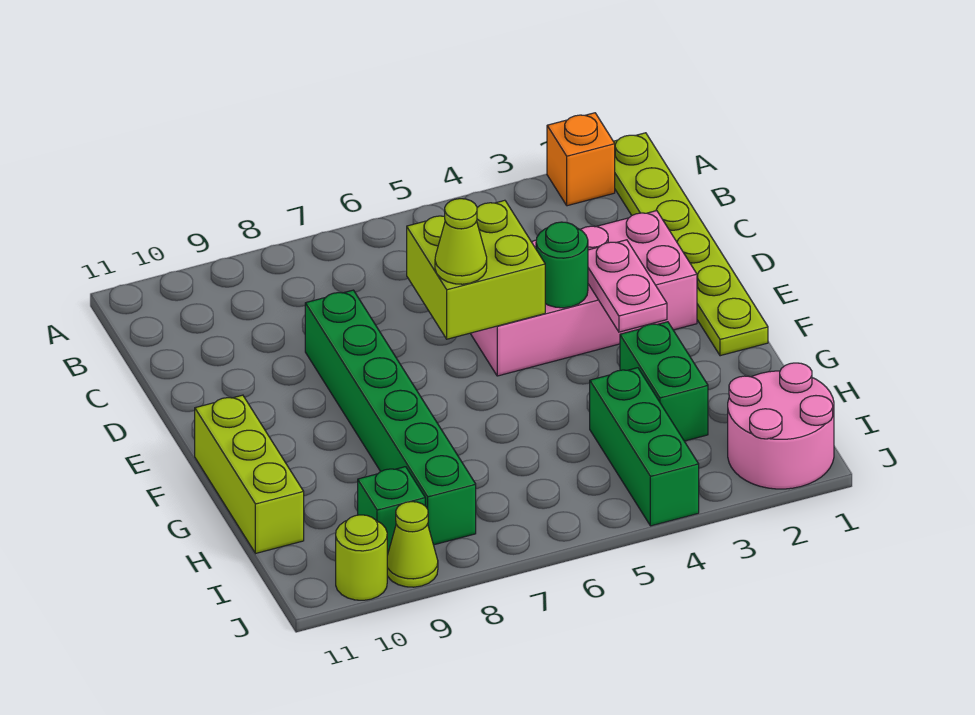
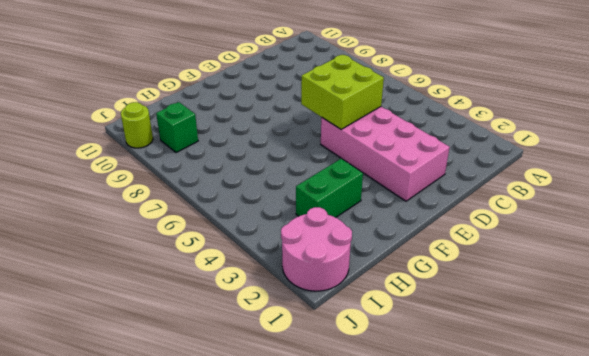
none -> lime plate A1:F1 level 1
none -> orange brick A2 level 1
none -> green brick D8:I8 level 1

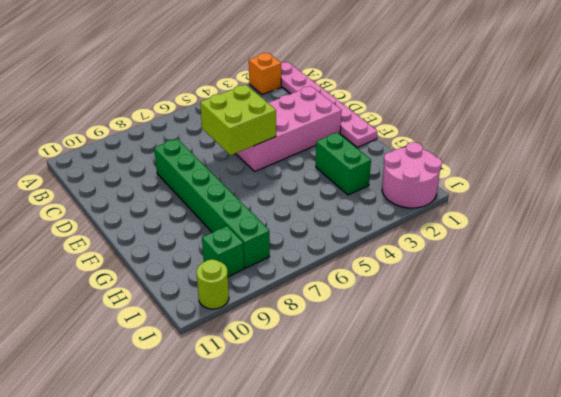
pink plate A1:F1 level 1 -> lime plate A1:F1 level 1
none -> lime brick F11:H11 level 1
none -> green brick H4:J4 level 1
none -> lime cone J9 level 1

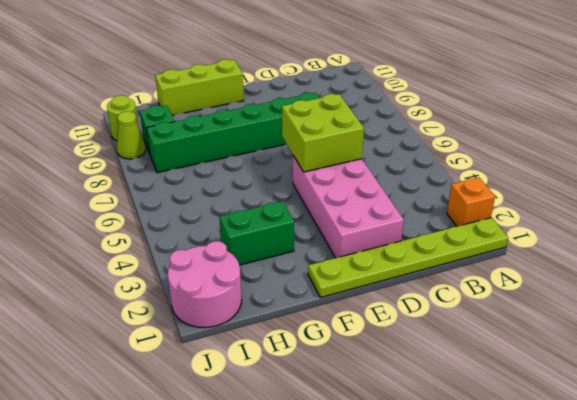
none -> green brick H4:J4 level 1
none -> pink plate E3:F3 level 2
none -> green round brick E4 level 2

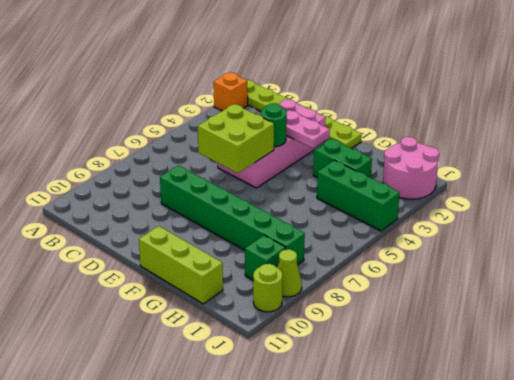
none -> lime cone E6 level 3

